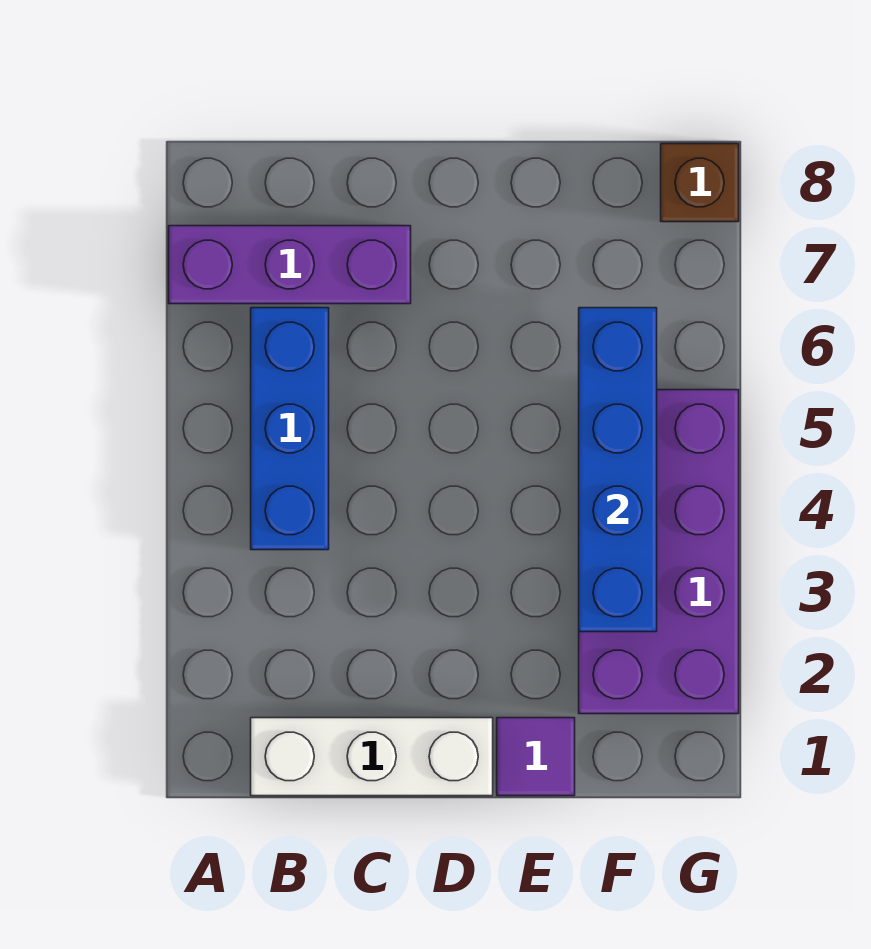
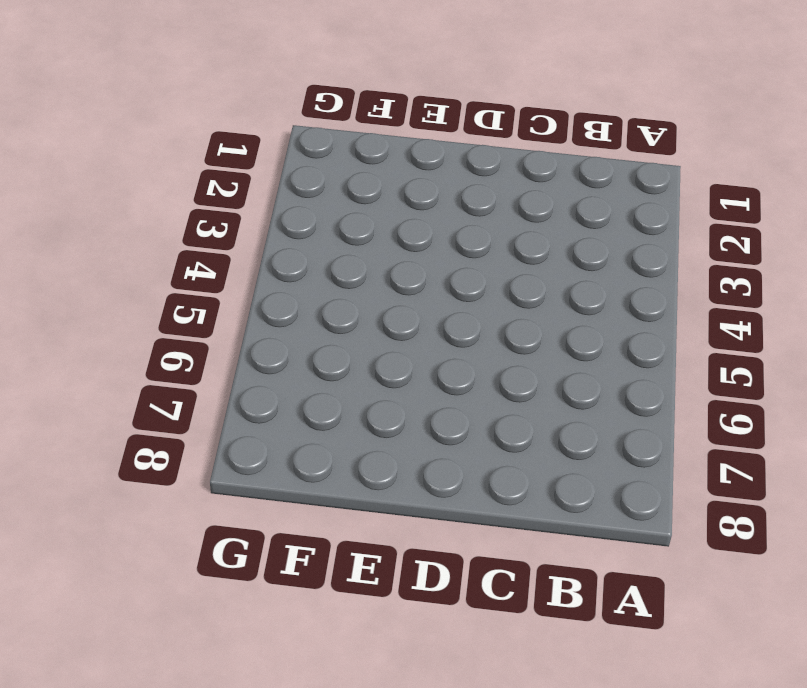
none -> purple brick A7:C7 level 1
none -> white brick B1:D1 level 1

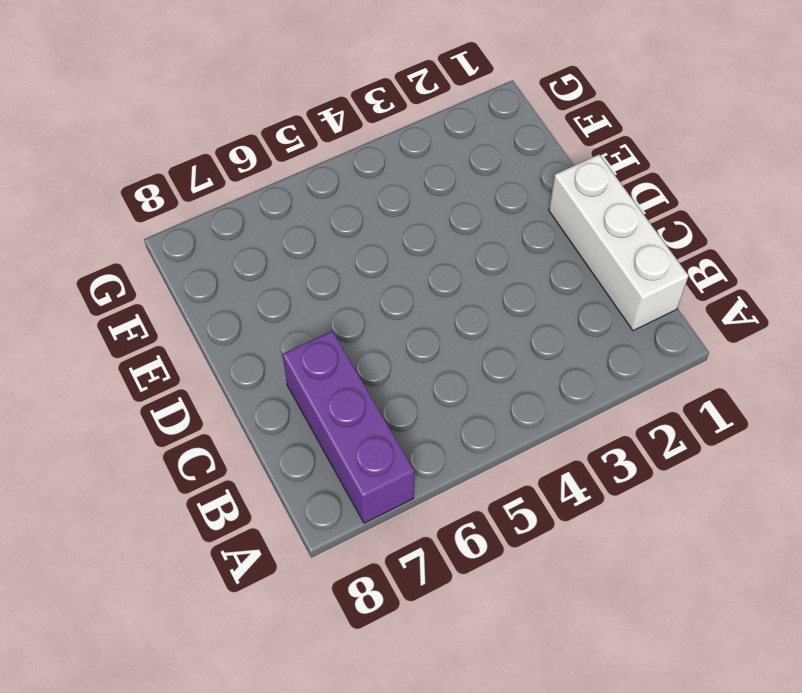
none -> blue brick B4:B6 level 1
none -> purple tile E1 level 1

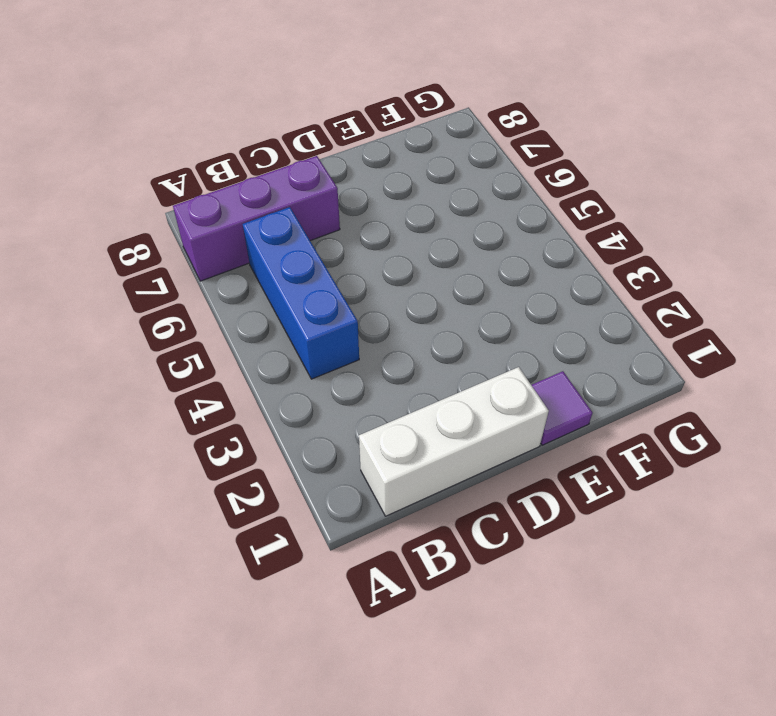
none -> purple brick F2:G5 level 1
none -> brown brick G8 level 1

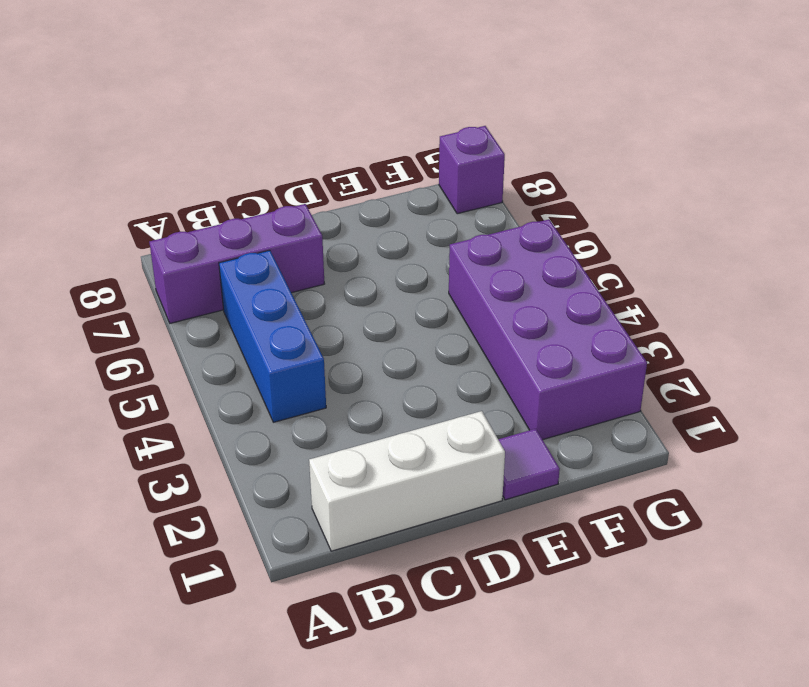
purple brick G8 level 1 -> brown brick G8 level 1
none -> blue brick F3:F6 level 2

